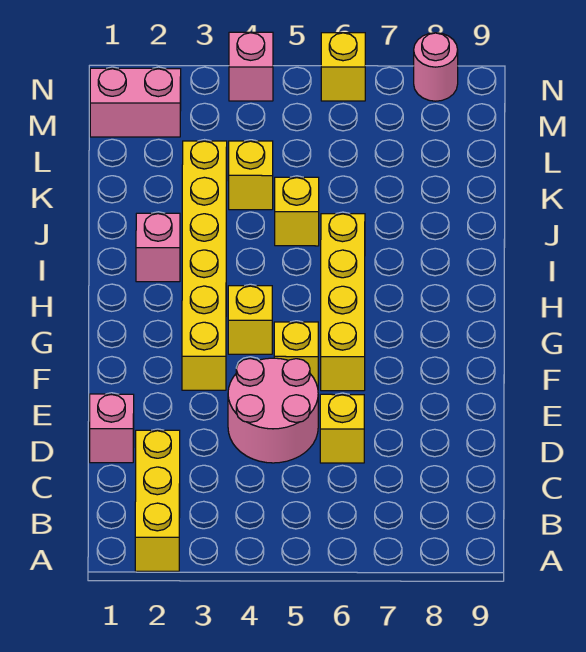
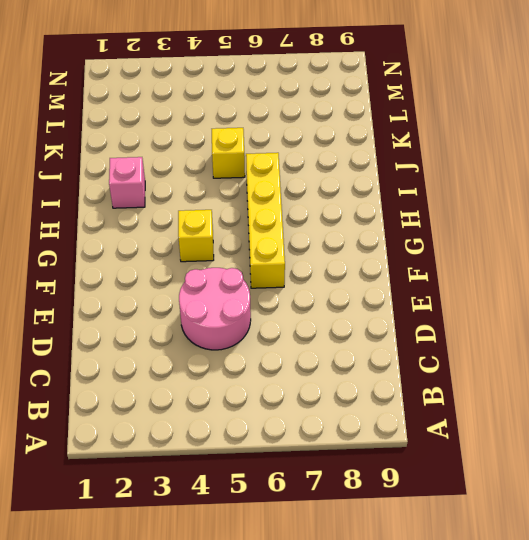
none -> yellow brick A2:C2 level 1
none -> pink brick D1 level 1
none -> yellow brick D6 level 1

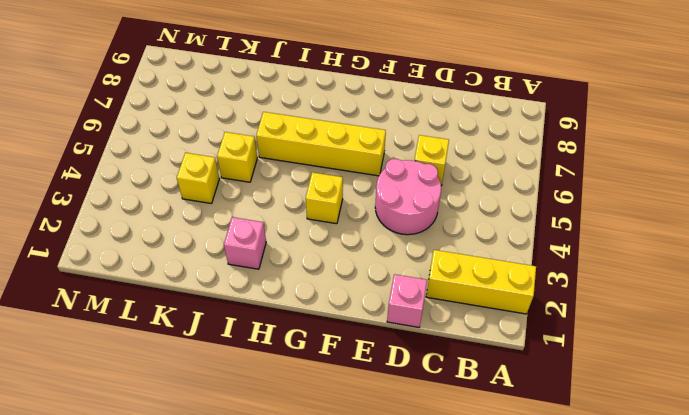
none -> yellow brick F3:K3 level 1
none -> yellow brick F5 level 1
none -> pink brick M1:M2 level 1

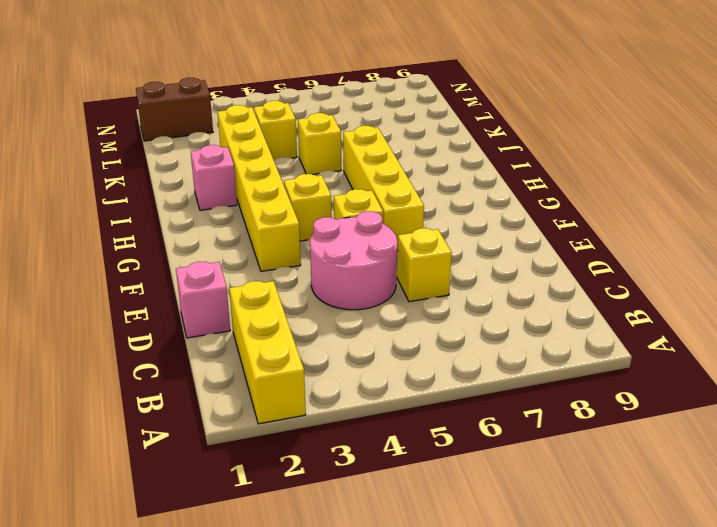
brown brick M1:M2 level 1 -> pink brick M1:M2 level 1
none -> pink brick N4 level 1
none -> yellow brick N6 level 1
none -> pink round brick N8 level 1

